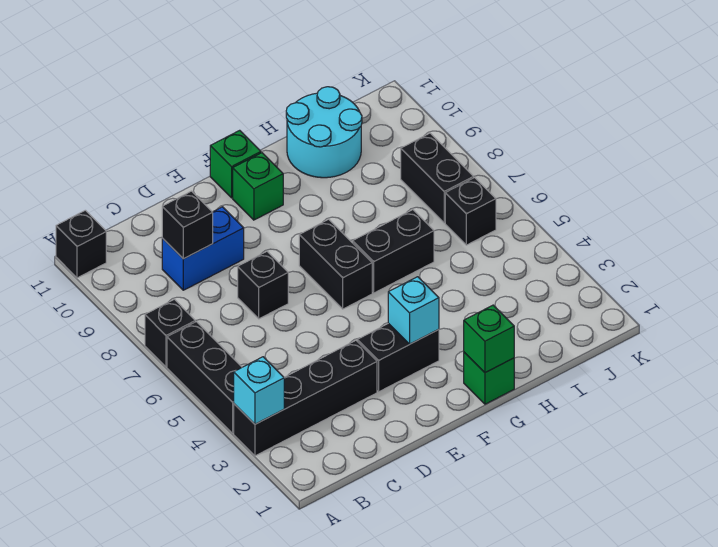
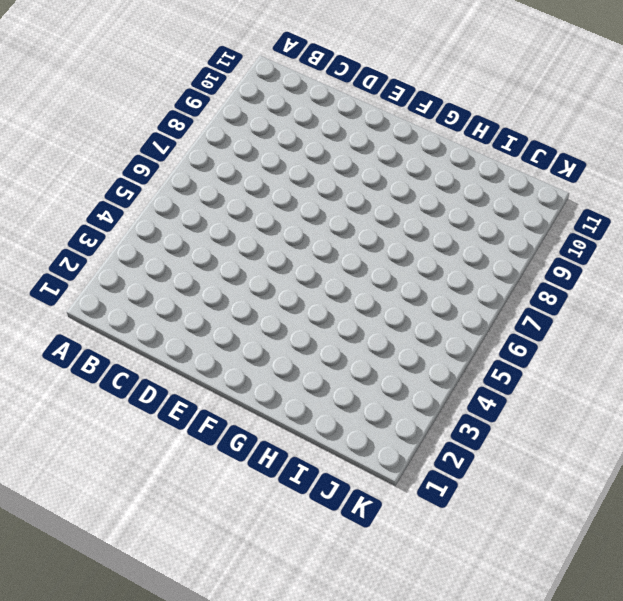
none -> black brick A3:D3 level 1
none -> black brick A4:A6 level 1
none -> black brick A7 level 1

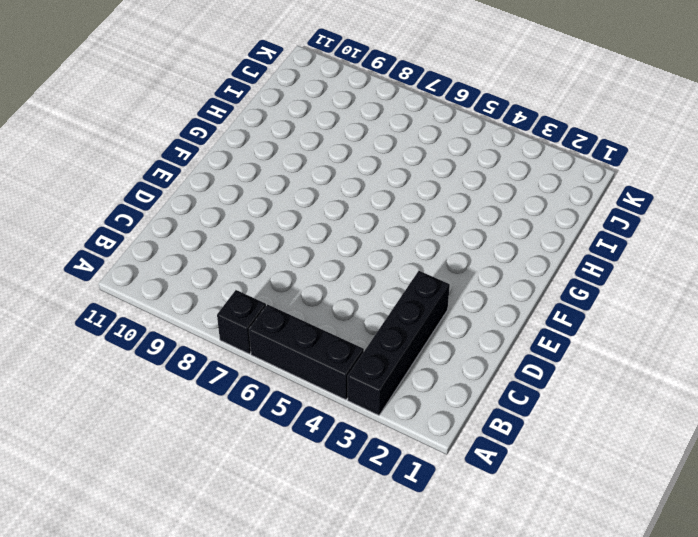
none -> black brick A11 level 1
none -> blue brick C9:D9 level 1
none -> black brick D7 level 1

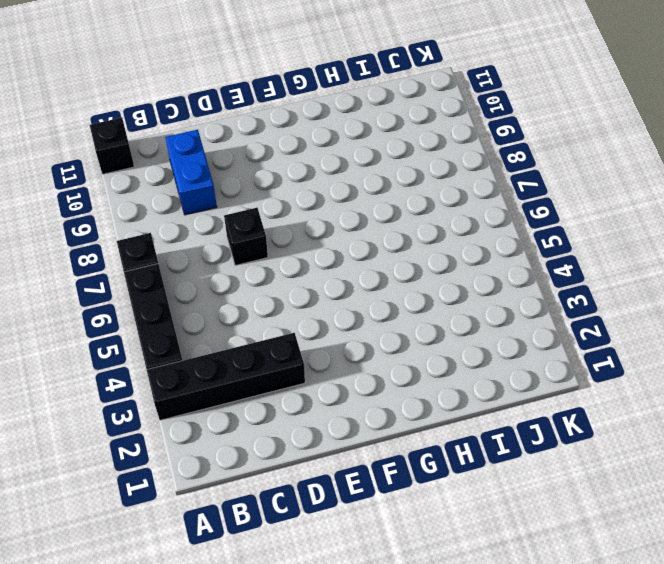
blue brick C9:C10 level 1 -> blue brick C9:D9 level 1
none -> black brick E3:F3 level 1
none -> black brick F6:F7 level 1
none -> green brick F10 level 1

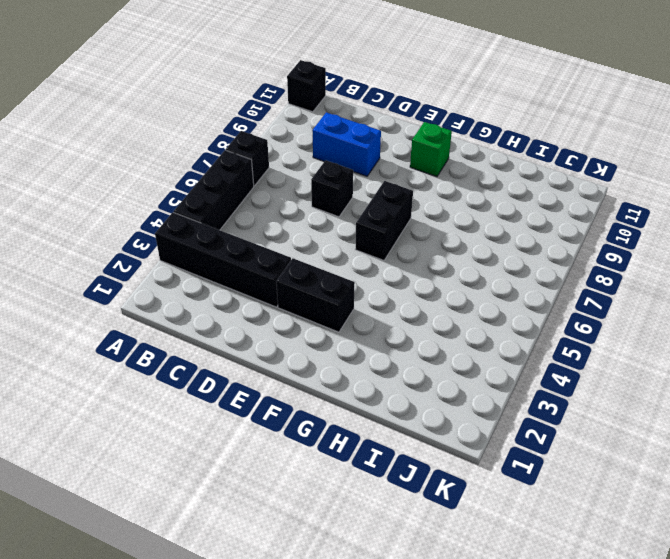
none -> green brick F11 level 1
none -> green brick G1 level 1
none -> black brick G6:H6 level 1

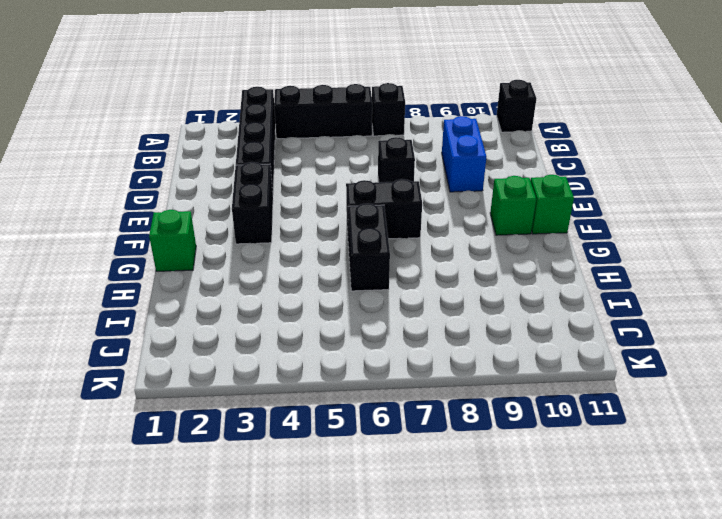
none -> cyan round brick H10:I11 level 1
none -> black brick J6 level 1
none -> black brick J7:J8 level 1

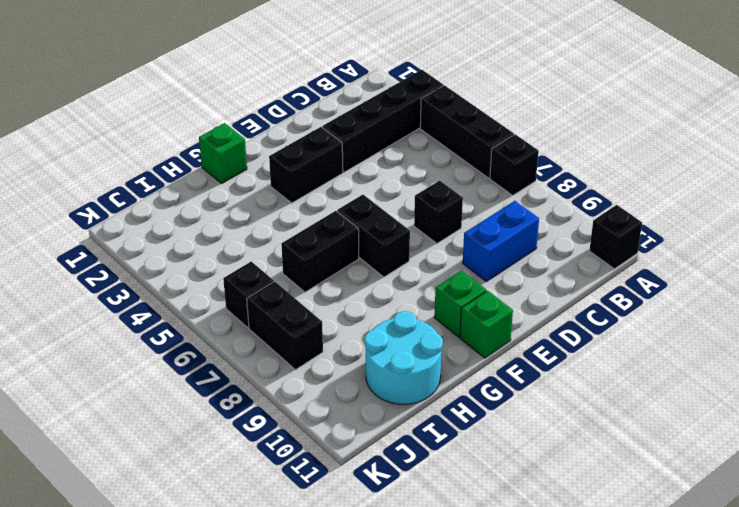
none -> cyan brick A3 level 2
none -> black brick C9 level 2
none -> cyan brick F3 level 2

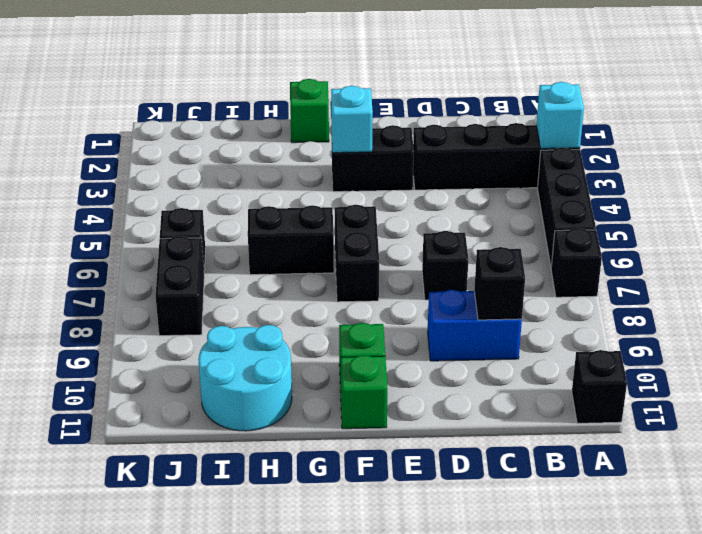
none -> green brick G1 level 2

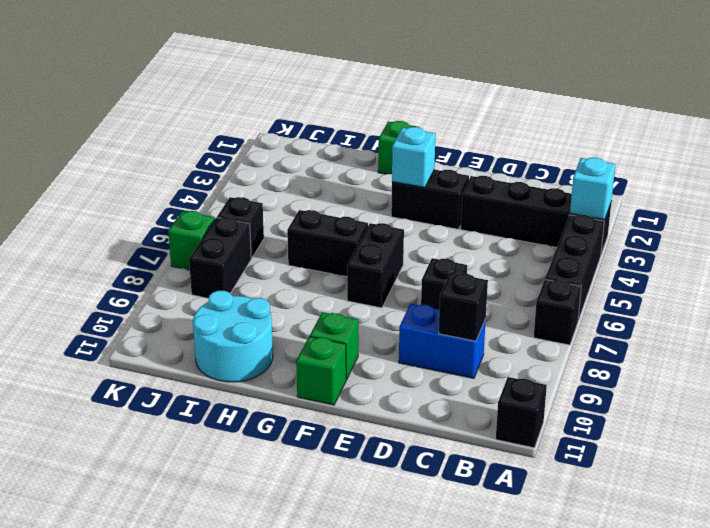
green brick K7 level 1 -> green brick G1 level 2

